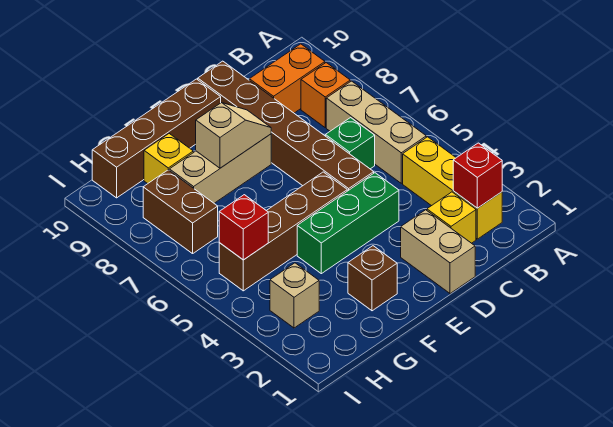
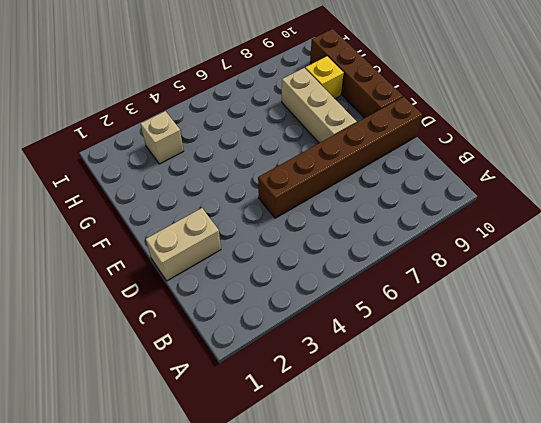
none -> yellow brick B2:B4 level 1
none -> tan brick B5:B7 level 1
none -> orange brick B8 level 1

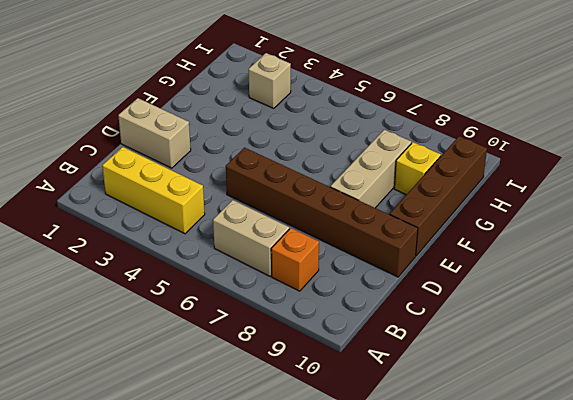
tan brick B6:B7 level 1 -> tan brick B5:B7 level 1
none -> orange brick B9:C9 level 1
none -> yellow brick C2 level 1
none -> green brick C6 level 1

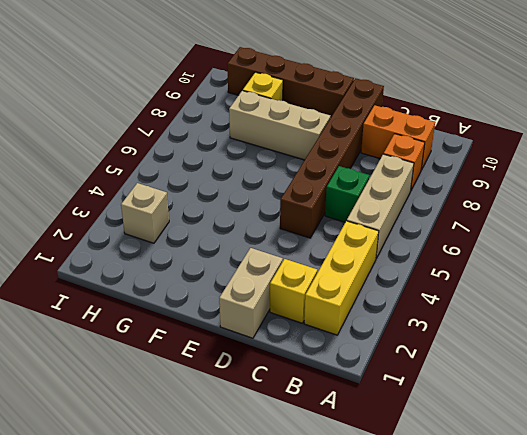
none -> green brick D4:F4 level 1
none -> brown brick E5:H5 level 1
none -> brown brick F2 level 1

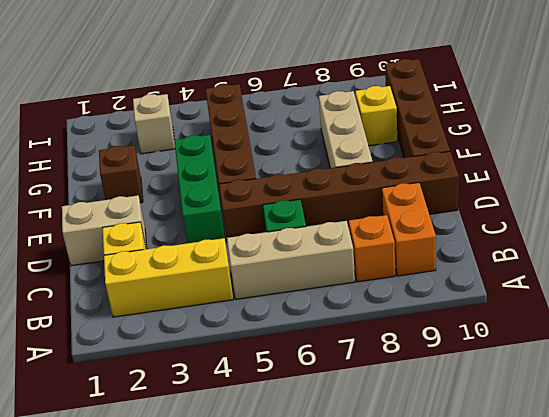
none -> brown brick H7:H8 level 1
none -> red brick B2 level 2
none -> tan slope E8:F8 level 2 top F

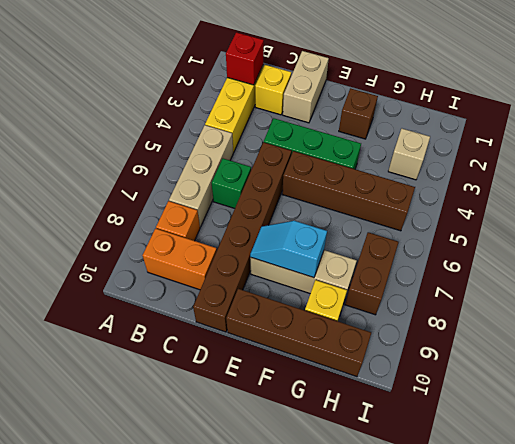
cyan slope E8:F8 level 2 top F -> tan slope E8:F8 level 2 top F
none -> red brick H5 level 2

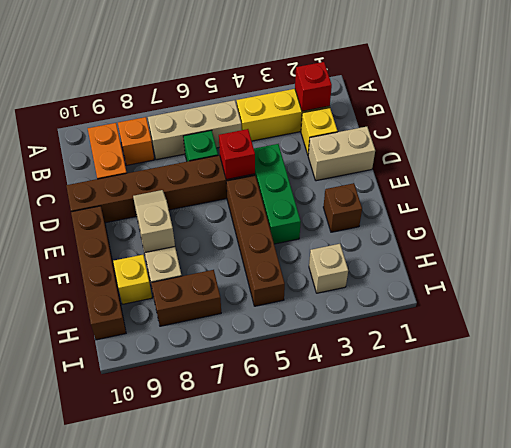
red brick D5 level 2 -> red brick H5 level 2

